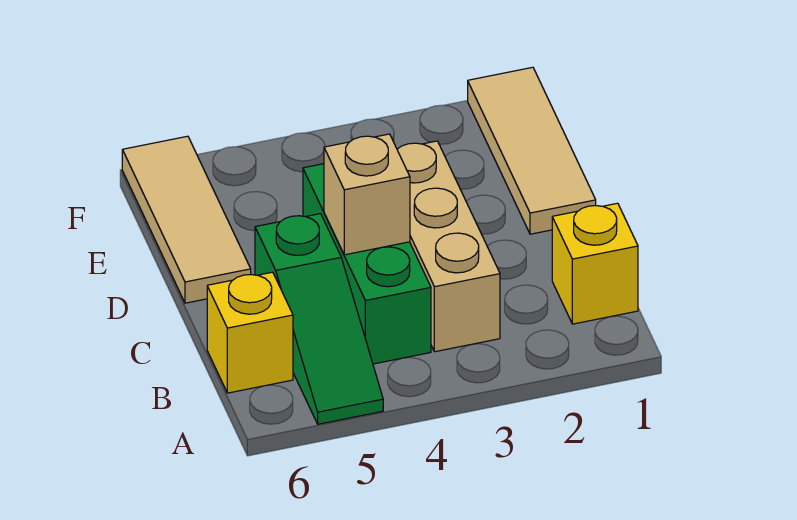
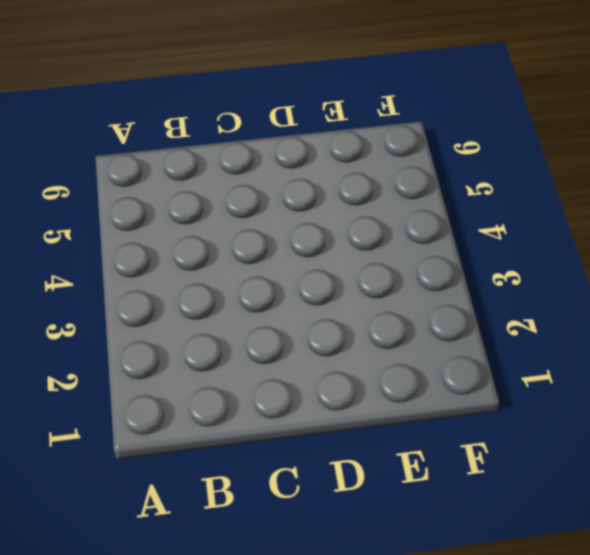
none -> green slope A5:C5 level 1 top C
none -> yellow brick B1 level 1

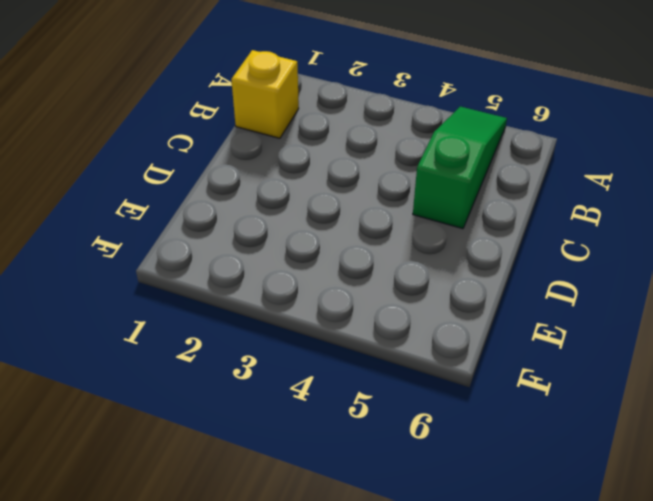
none -> tan brick B3:D3 level 1
none -> green brick B4:D4 level 1

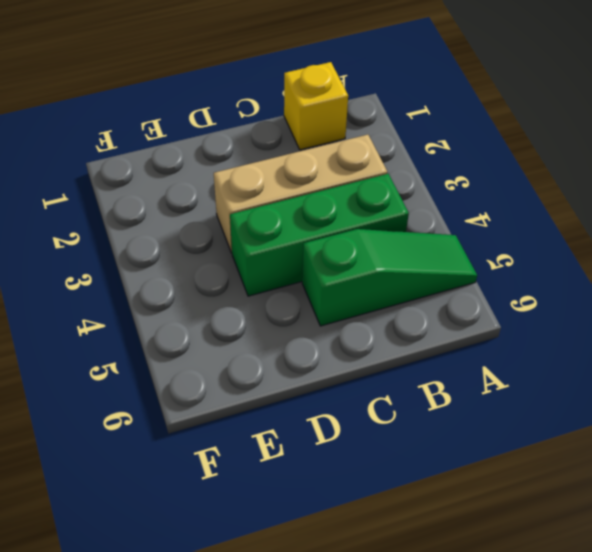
none -> yellow brick B6 level 1
none -> tan tile D1:F1 level 1

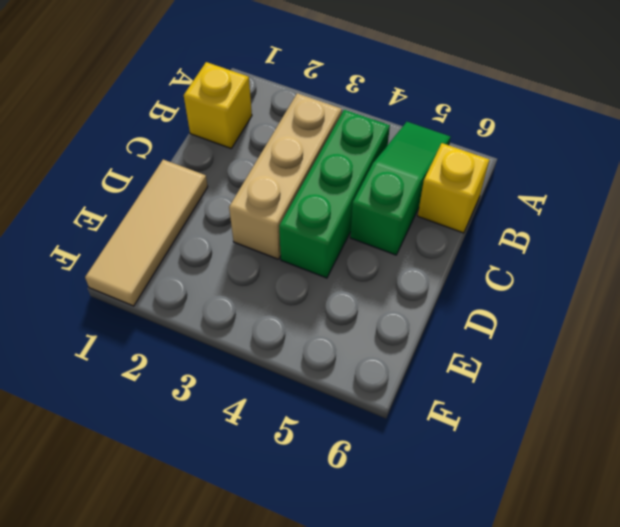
none -> tan tile D6:F6 level 1
none -> tan brick C4 level 2

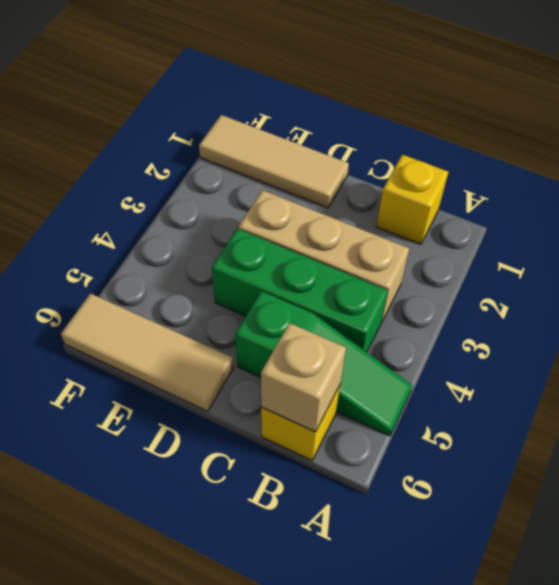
tan brick B6 level 2 -> tan brick C4 level 2

